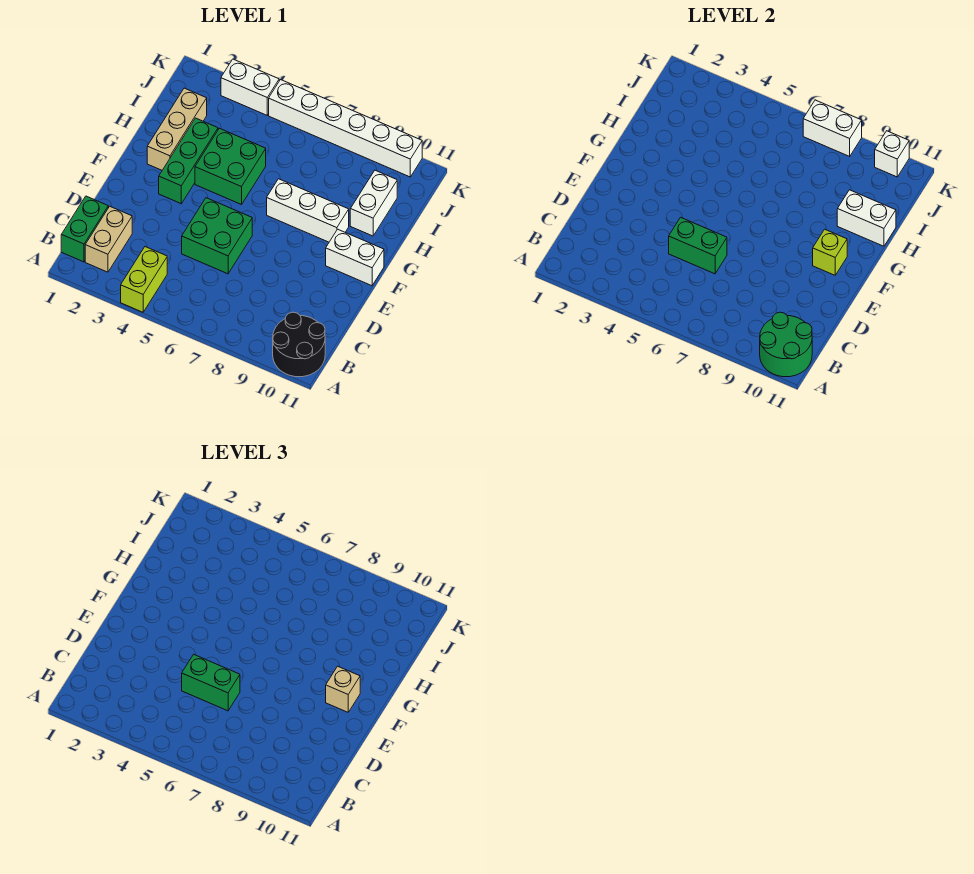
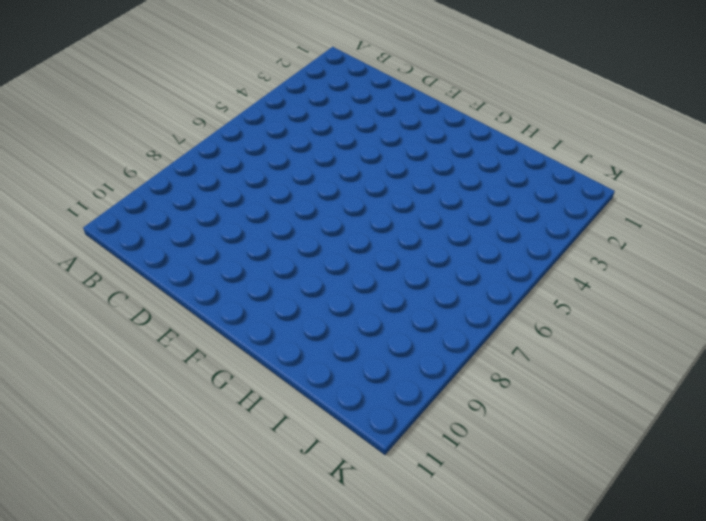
none -> lime brick A4:B4 level 1
none -> black round brick A10:B11 level 1
none -> green brick B1:C1 level 1

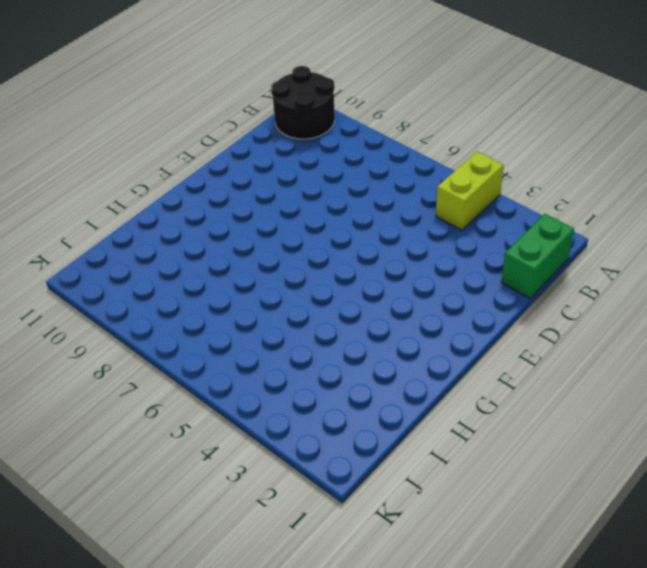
none -> tan brick B2:C2 level 1
none -> green brick D5:E6 level 1
none -> green brick F3:H3 level 1

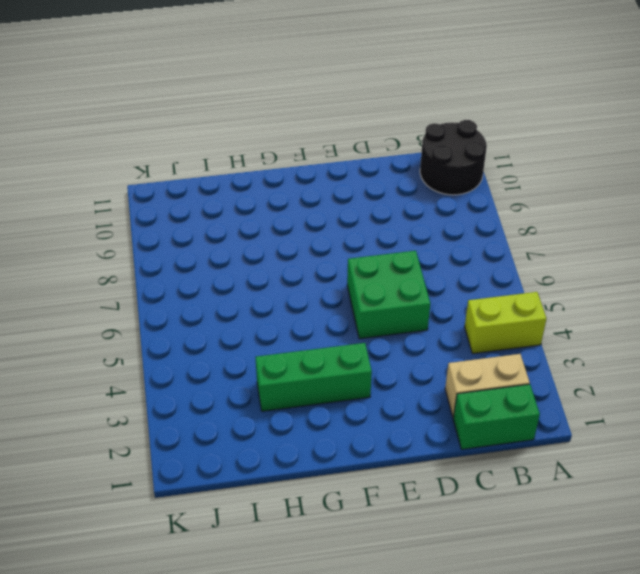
none -> white brick F10:F11 level 1
none -> tan brick G2:I2 level 1
none -> green brick G4:H5 level 1

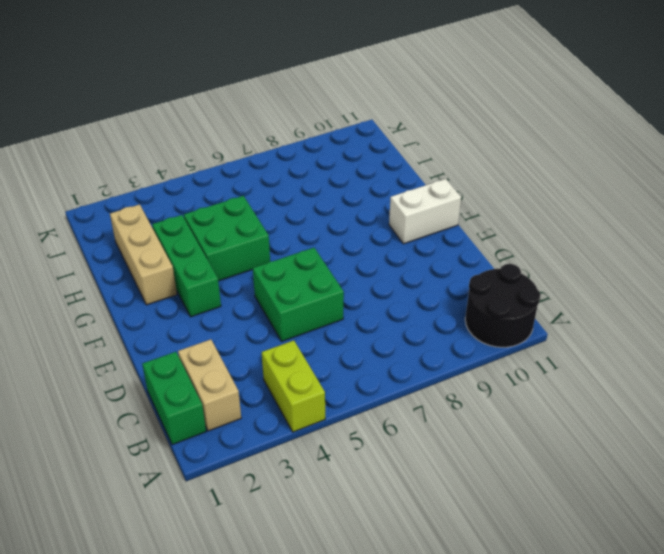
none -> white brick G7:G9 level 1
none -> white brick H10:I10 level 1
none -> white brick K3:K4 level 1

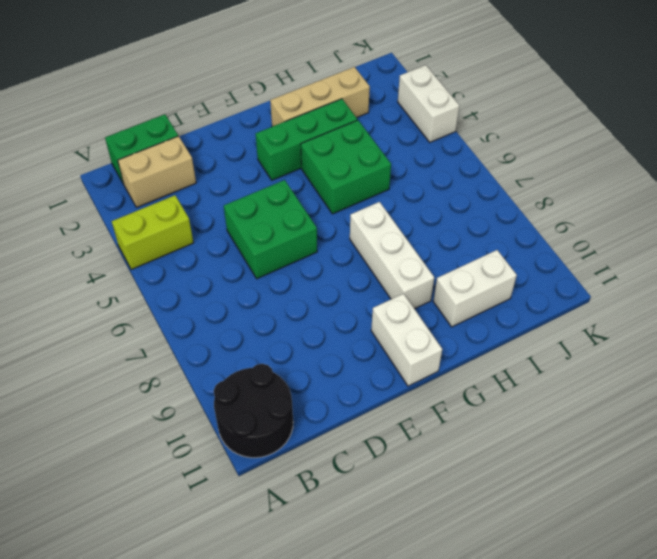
none -> white brick K5:K10 level 1
none -> green round brick A10:B11 level 2
none -> green brick D5:D6 level 2

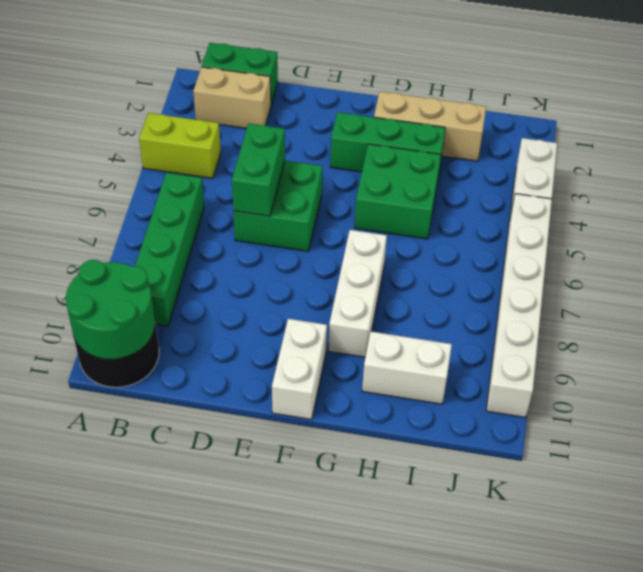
green brick B6:B9 level 1 -> none
none -> lime brick F10 level 2
none -> white brick H10:H11 level 2
none -> white brick K7:K8 level 2

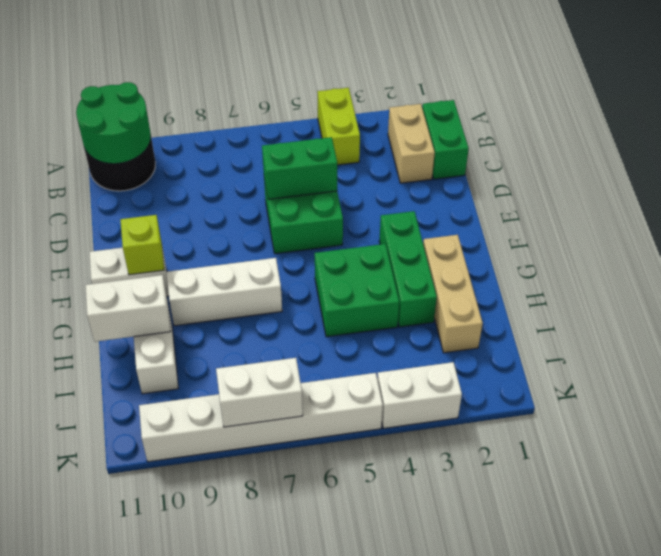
none -> white brick K10 level 2
none -> green brick D5:D6 level 3
none -> tan brick F10 level 3

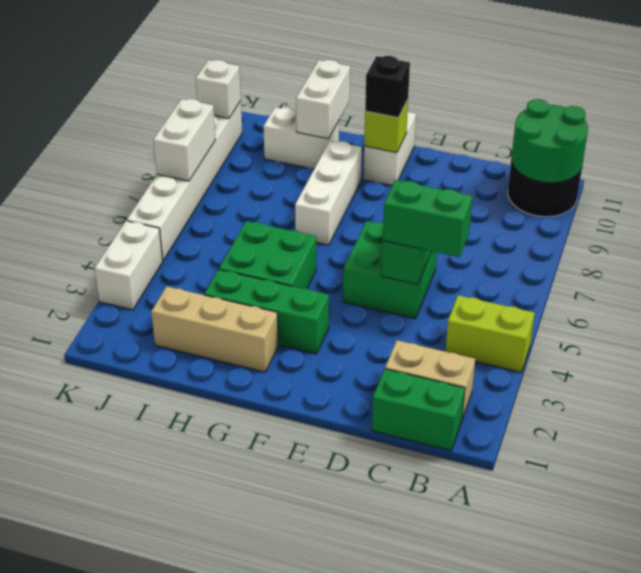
green brick C5:D5 level 3 -> green brick D5:D6 level 3
black brick F10 level 3 -> tan brick F10 level 3

